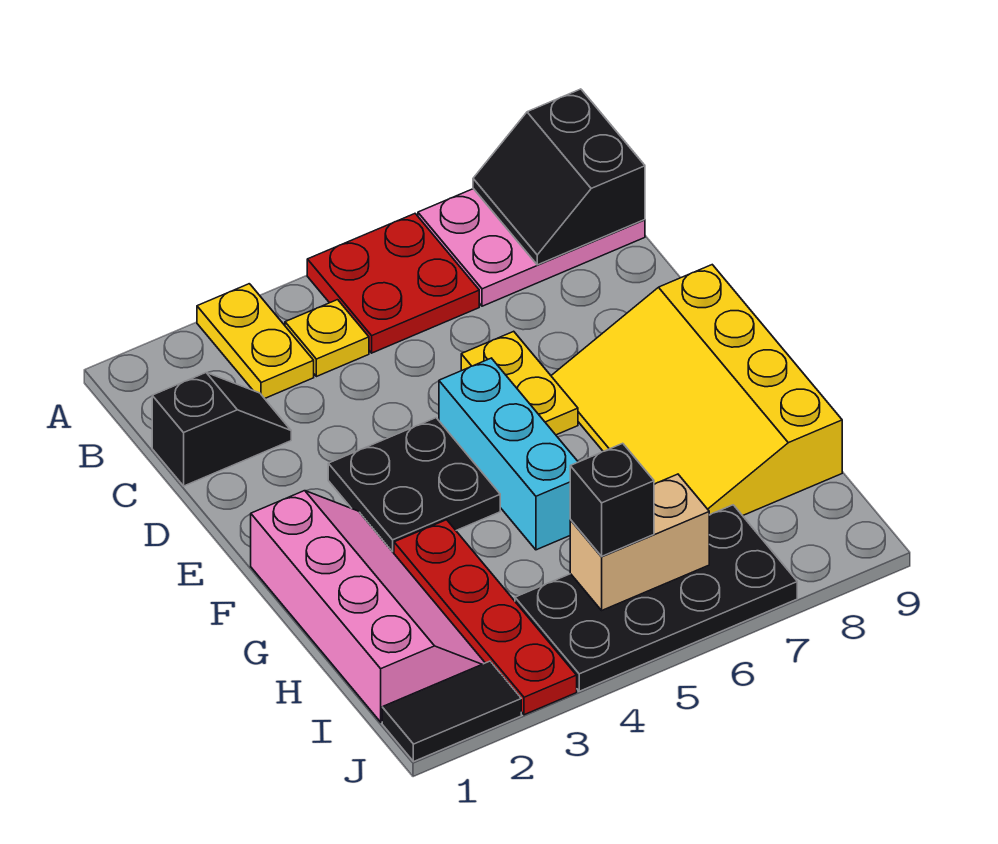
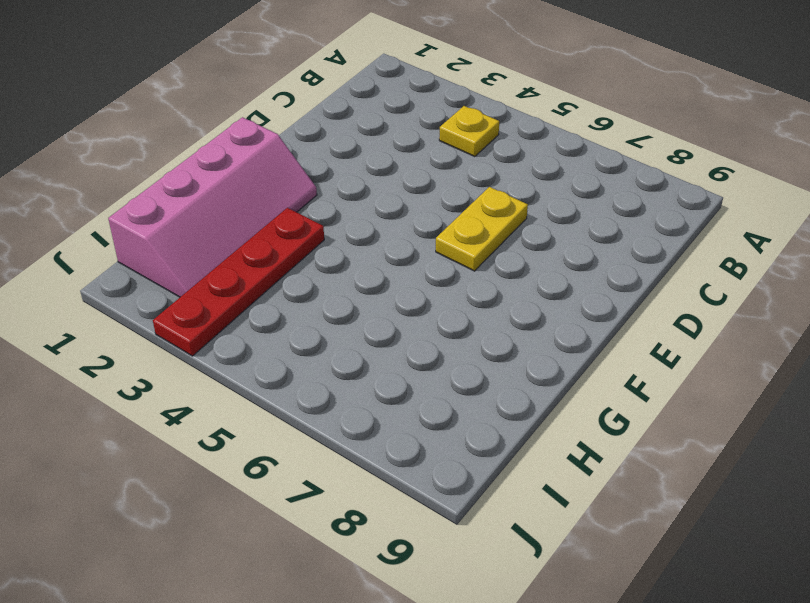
none -> yellow plate A3:B3 level 1
none -> red plate A5:B6 level 1
none -> pink plate A7:B9 level 1

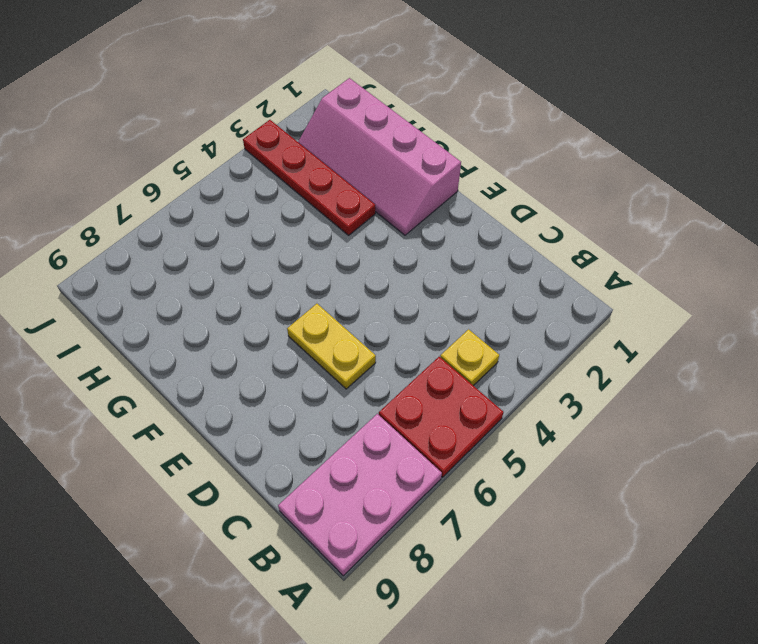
none -> yellow plate A3:B3 level 1
none -> black slope C1:C2 level 1 top 1
none -> black plate E3:F4 level 1

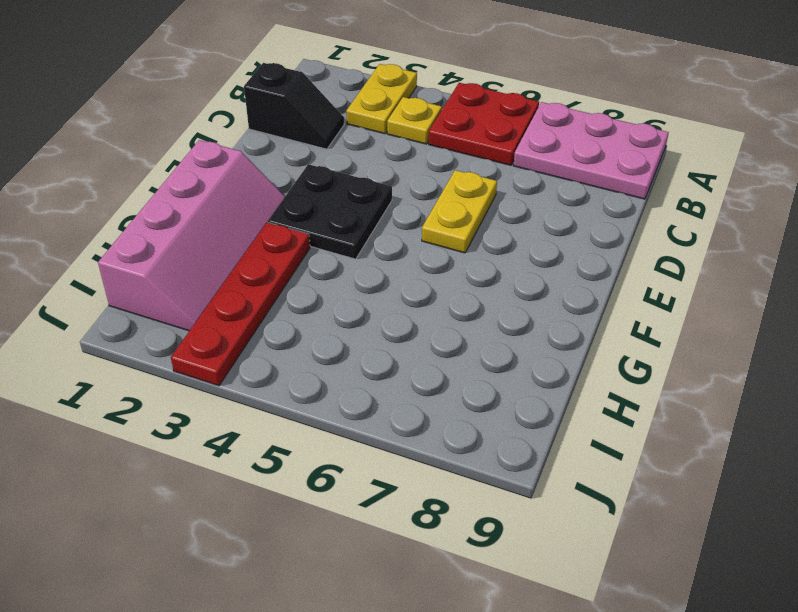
none -> cyan brick E5:G5 level 1
none -> yellow slope E7:H9 level 1 top 9
none -> black plate I4:J7 level 1

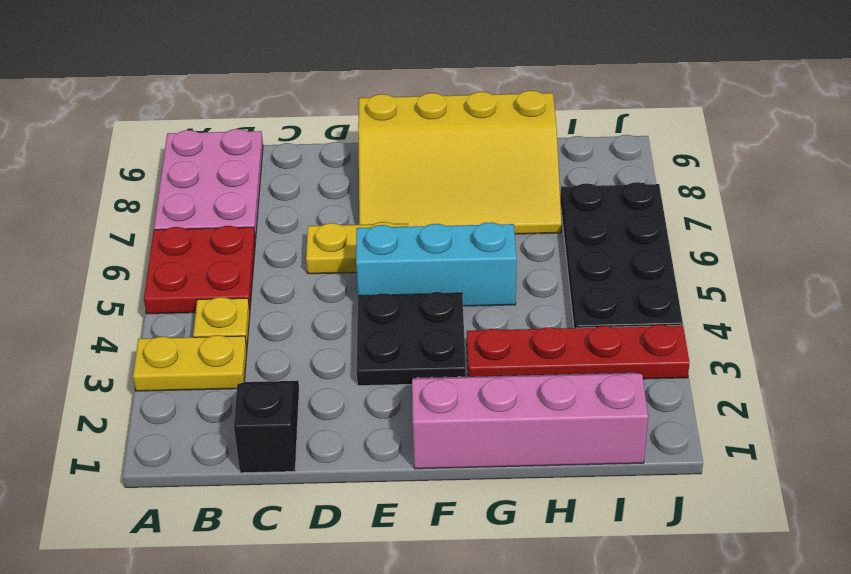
none -> black tile J1:J2 level 1
none -> black slope A8:B9 level 2 top 9
none -> tan brick I5:I6 level 2

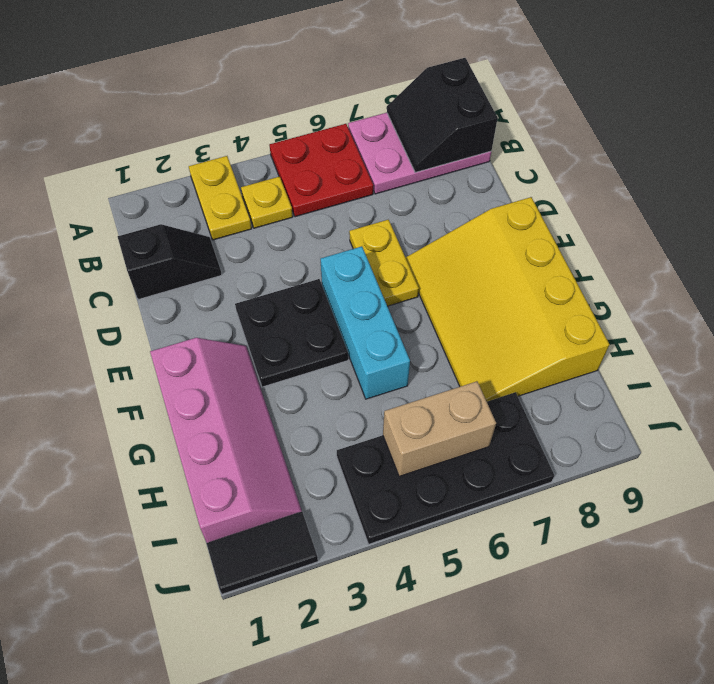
none -> red plate G3:J3 level 1
none -> black brick I5 level 3

